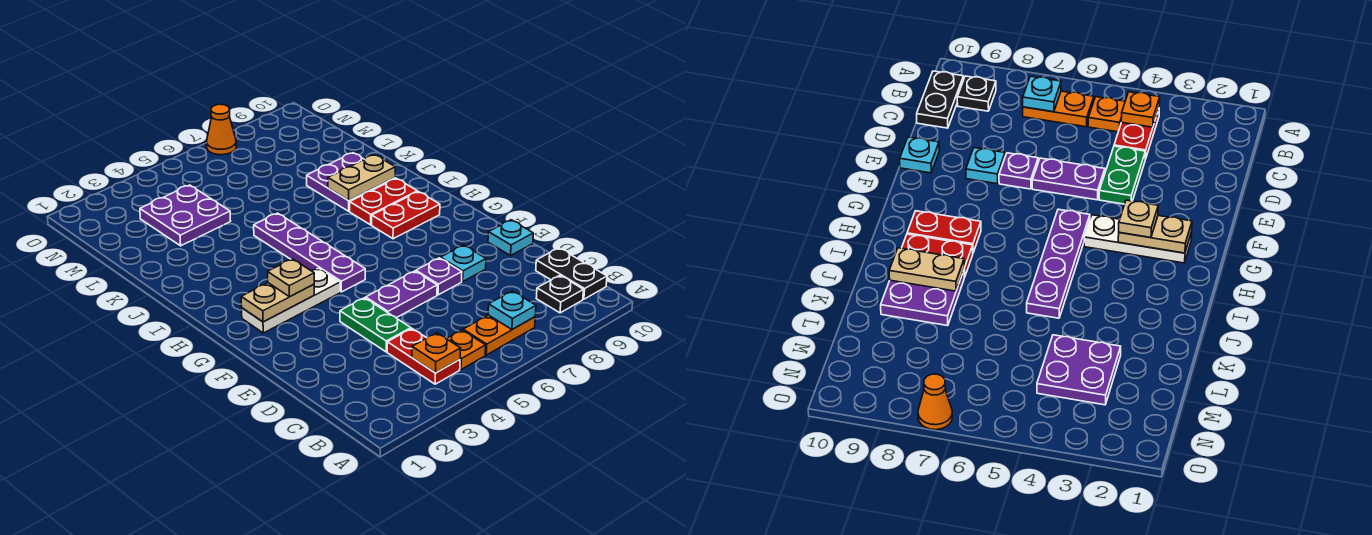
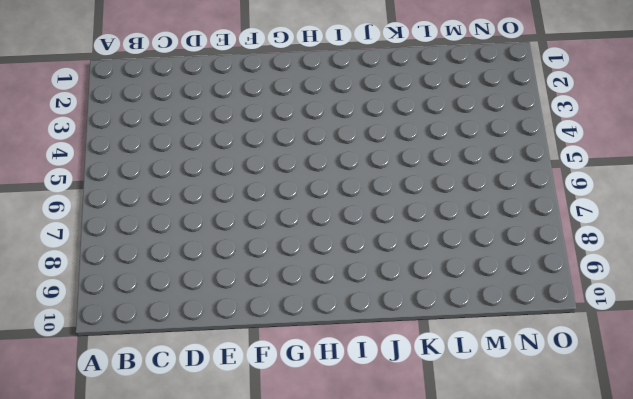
none -> red plate B4:C4 level 1
none -> orange plate B5 level 1
none -> orange plate B6:B7 level 1

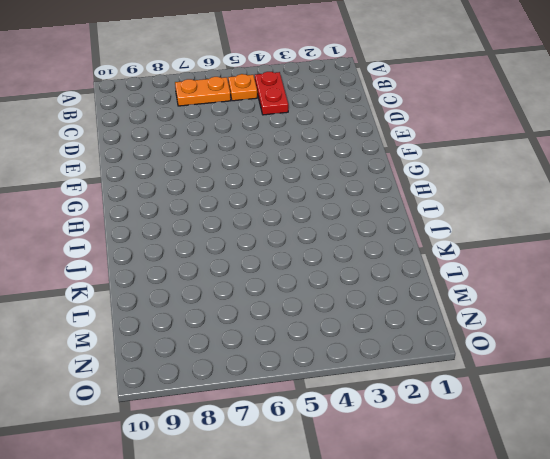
none -> black plate B9 level 1
none -> black plate B10:C10 level 1
none -> green plate D4:E4 level 1

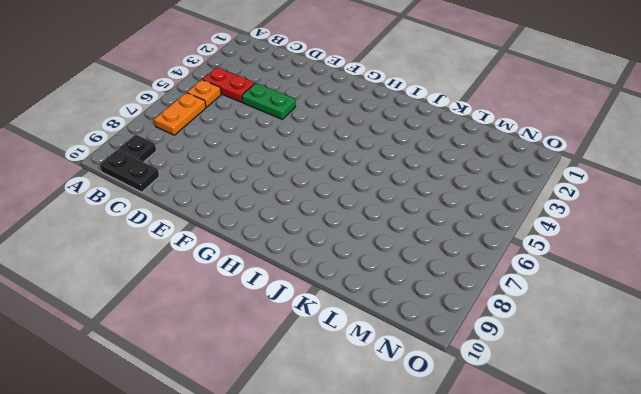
none -> purple plate E5:E6 level 1
none -> purple plate E7 level 1
none -> cyan plate E8 level 1

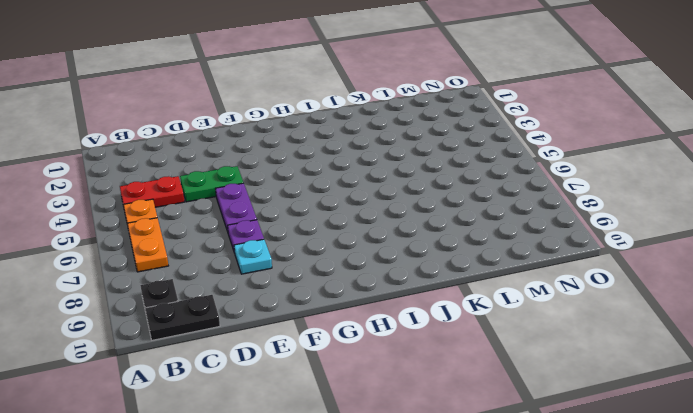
none -> cyan plate E10 level 1
none -> white plate G2:G4 level 1
none -> purple plate G5:J5 level 1

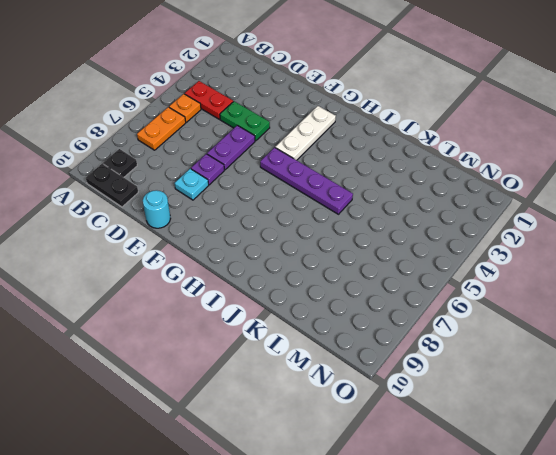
cyan round brick E10 level 1 -> cyan plate E10 level 1
none -> red plate H8:H9 level 1
none -> red plate I8:I9 level 1
none -> purple plate J8:K9 level 1

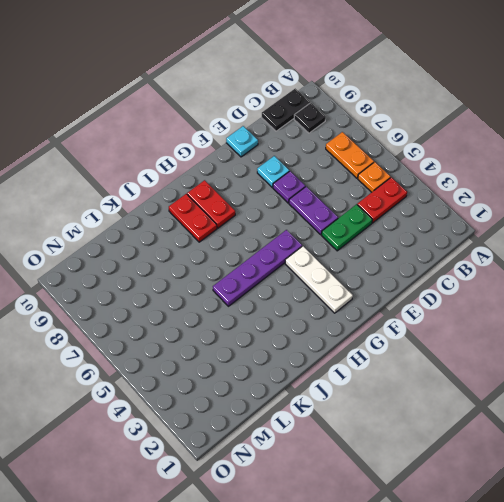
none -> purple plate J8:K9 level 1
none -> purple plate L3:M4 level 1
none -> orange cone O7 level 1

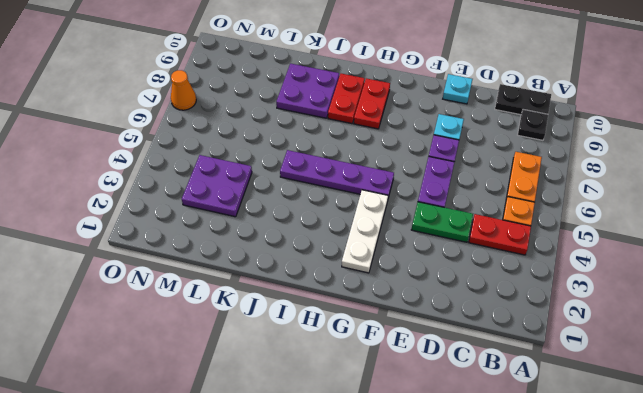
none -> orange plate B4 level 2
none -> cyan plate B7 level 2
none -> tan plate G2:G3 level 2

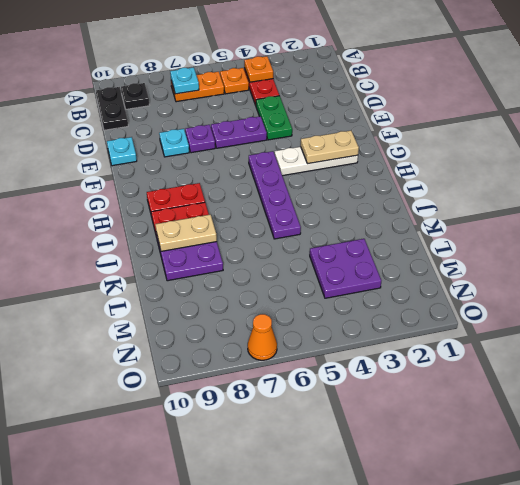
none -> tan plate G3 level 3

